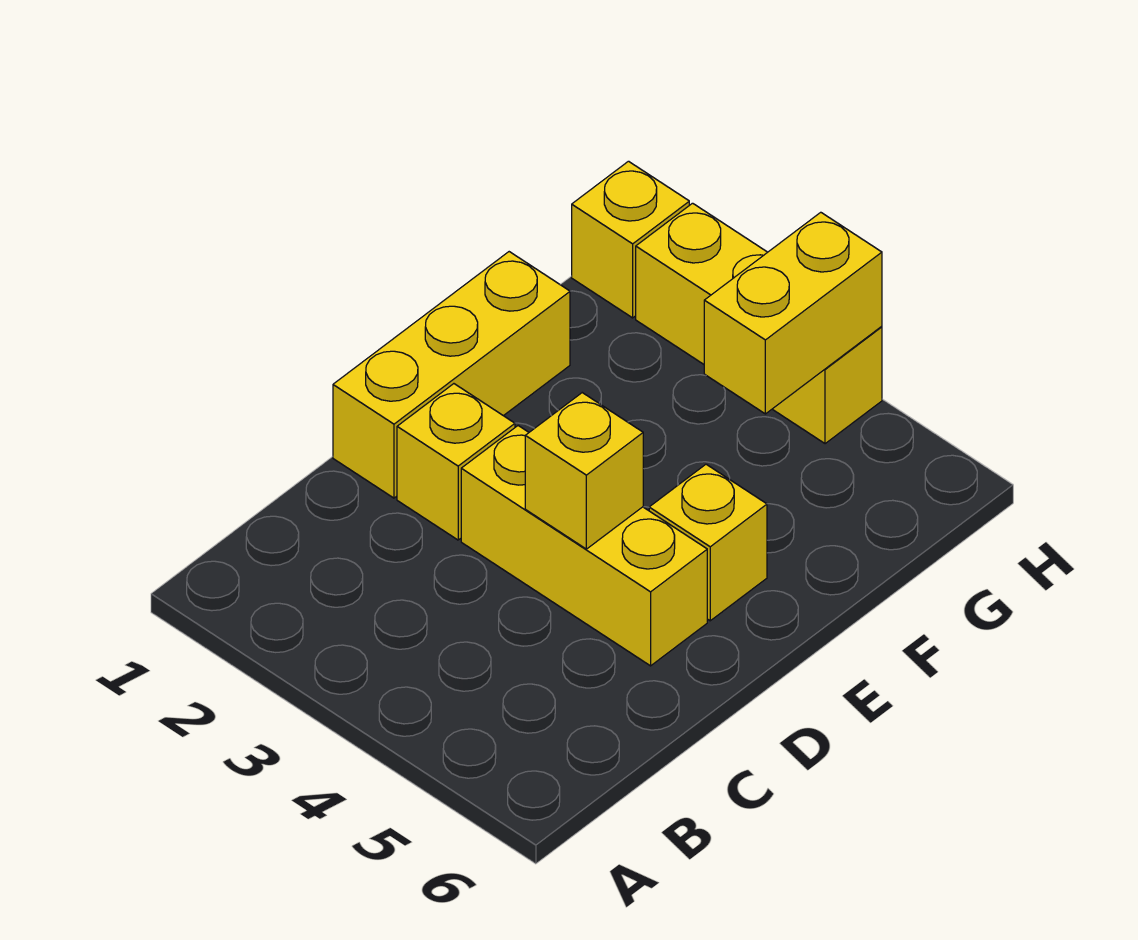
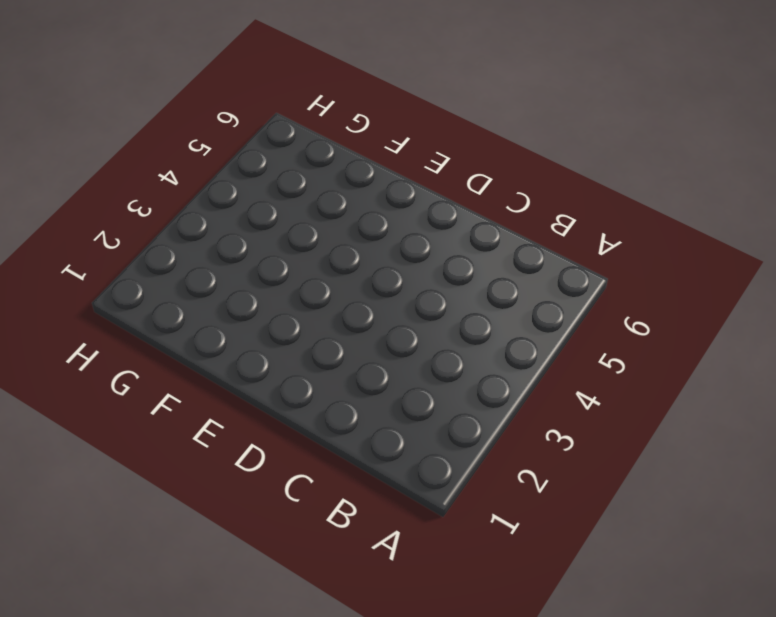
none -> yellow brick D1:F1 level 1
none -> yellow brick D2 level 1

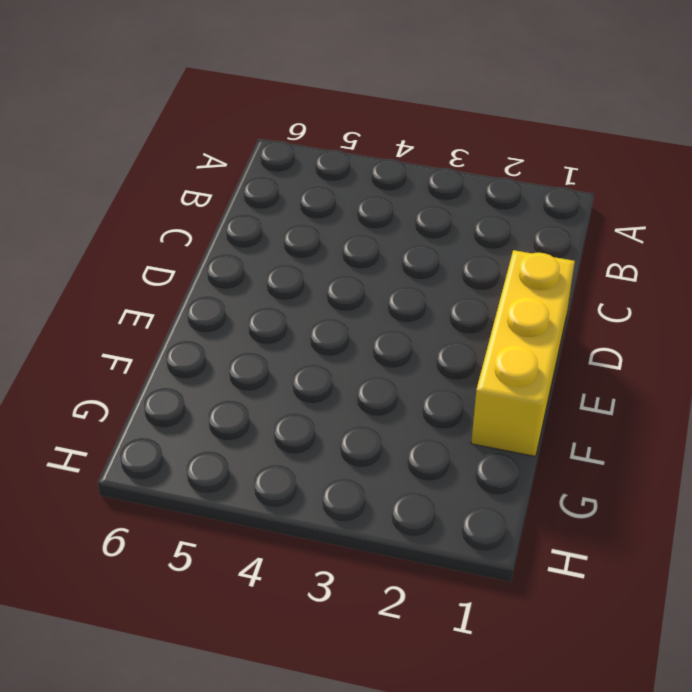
none -> yellow brick D2 level 1
none -> yellow brick D3:D5 level 1

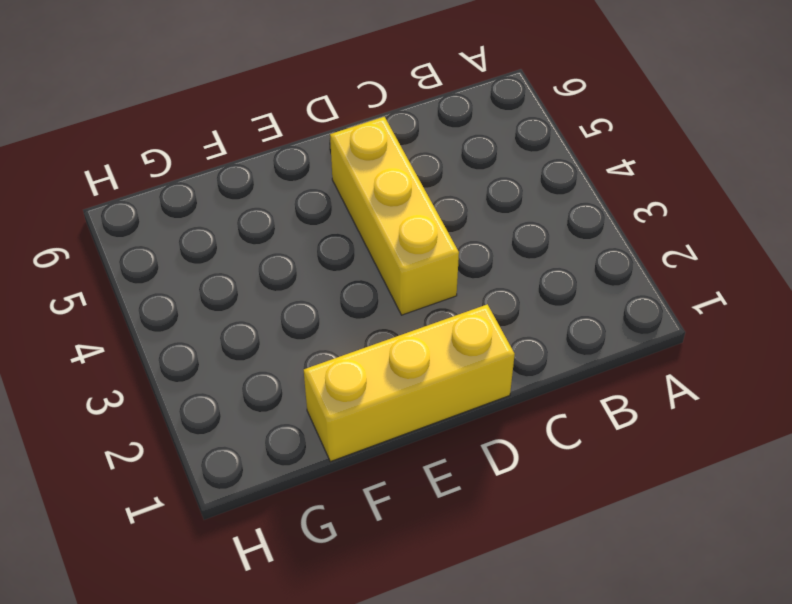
none -> yellow brick D2 level 1
none -> yellow brick E5 level 1

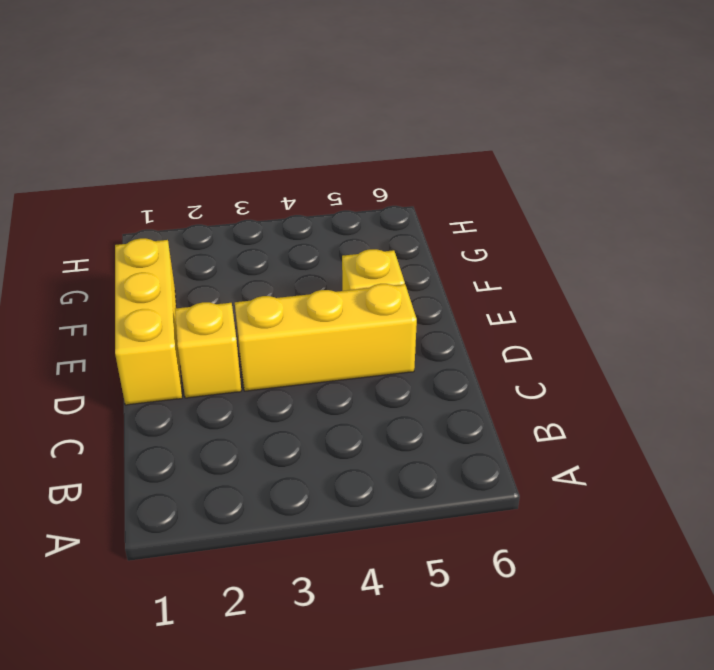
none -> yellow brick H1 level 1
none -> yellow brick H2:H4 level 1

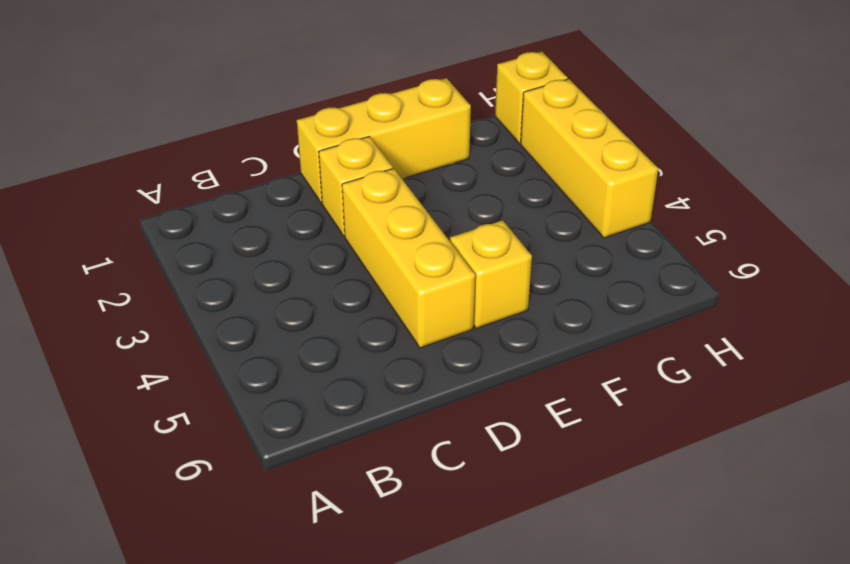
none -> yellow brick D4 level 2
none -> yellow brick G4:H4 level 2

